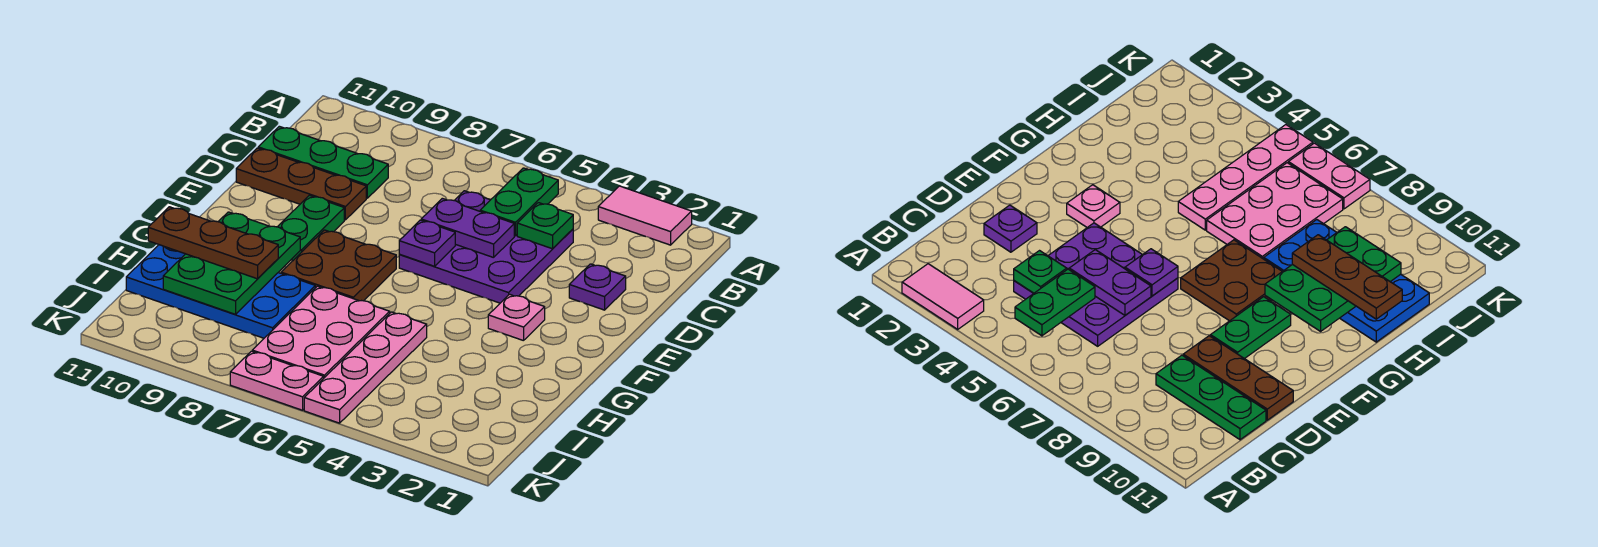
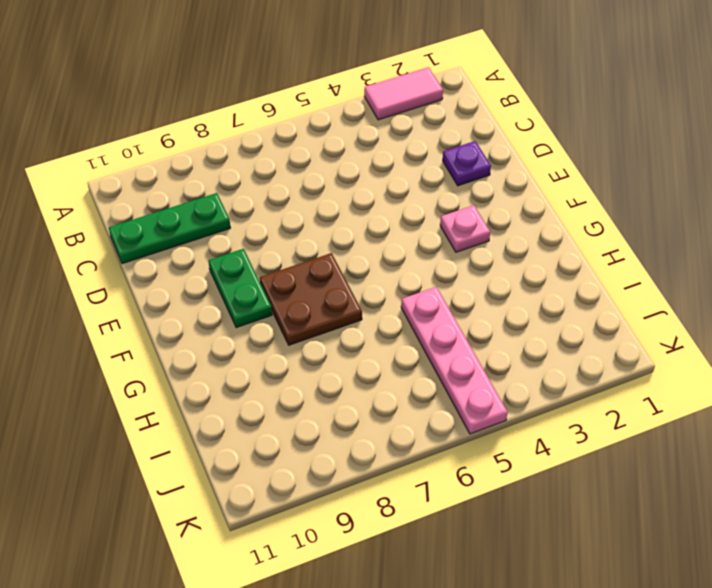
none -> purple plate C4:E6 level 1
none -> brown plate D9:D11 level 1
none -> pink plate H6:J7 level 1

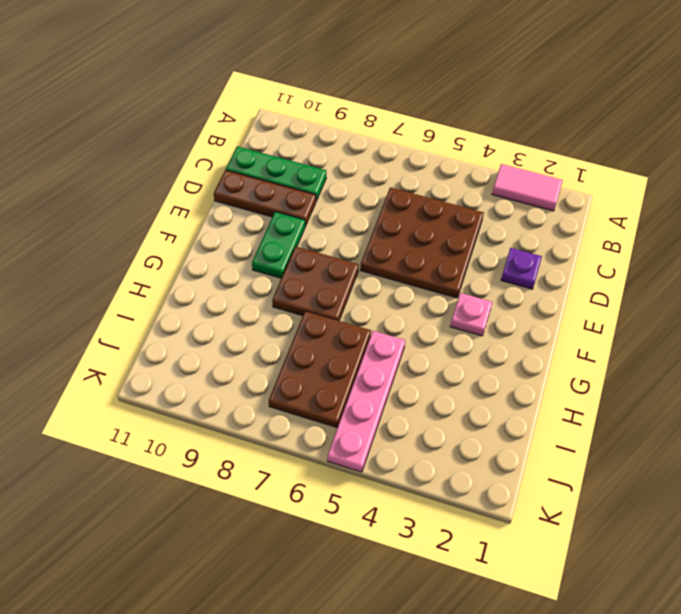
brown plate C4:E6 level 1 -> purple plate C4:E6 level 1
brown plate H6:J7 level 1 -> pink plate H6:J7 level 1
none -> blue plate H8:I11 level 1
none -> pink plate K6:K7 level 1
none -> green plate B5:C5 level 2

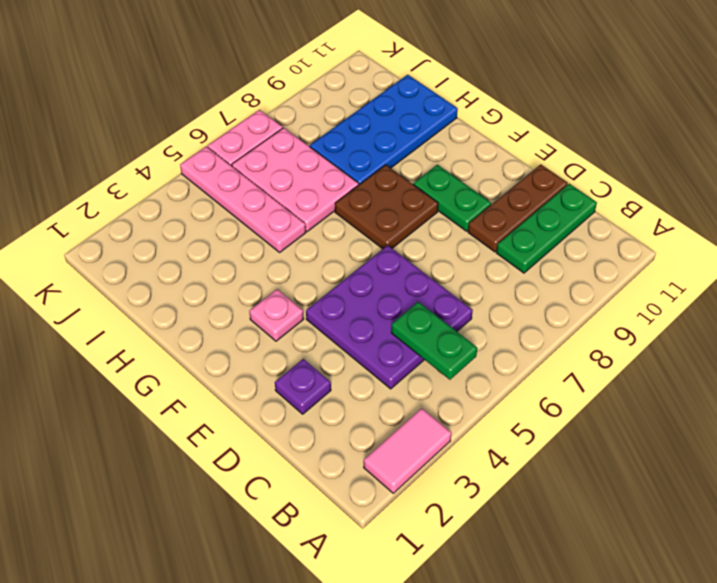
none -> green plate C4 level 2
none -> purple plate D5:D6 level 2
none -> purple plate E6 level 2

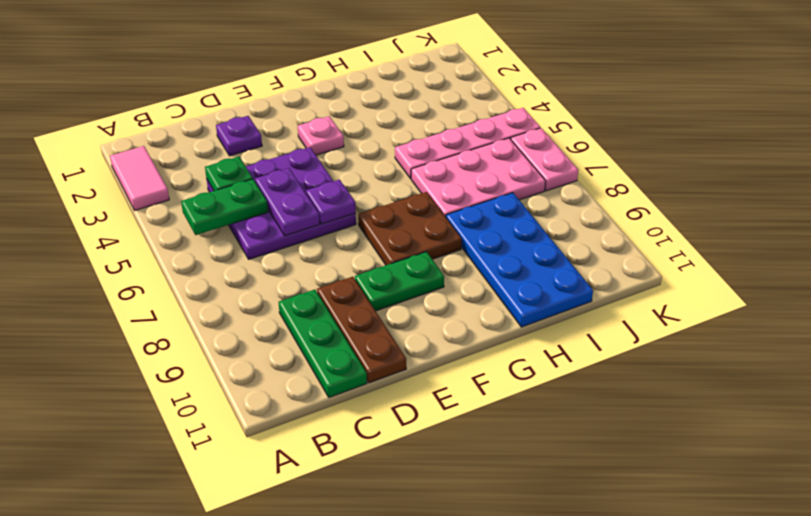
none -> green plate G9:I10 level 2
none -> brown plate H9:H11 level 3

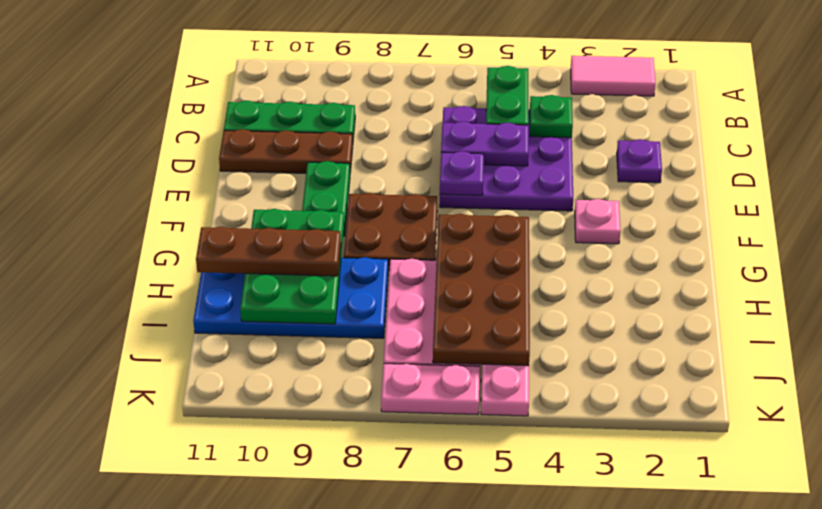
brown plate G5:J6 level 2 -> none

